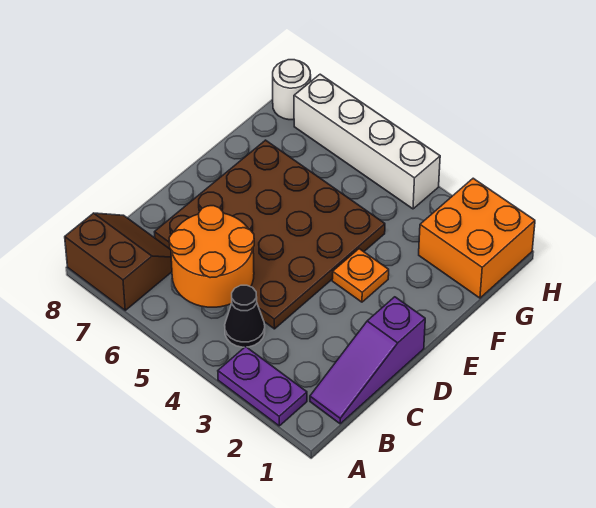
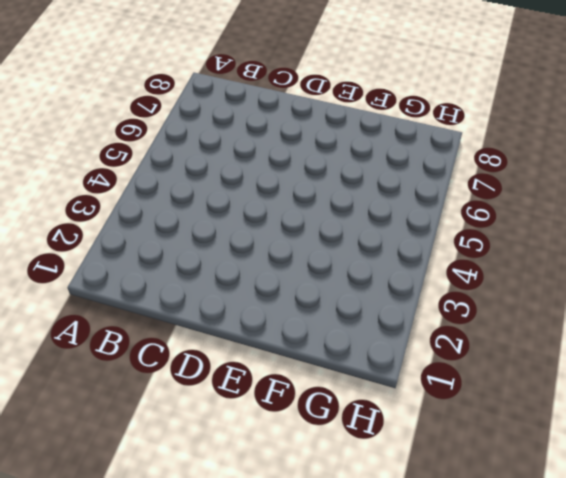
none -> purple plate A2:A3 level 1
none -> brown slope A7:B8 level 1 top A

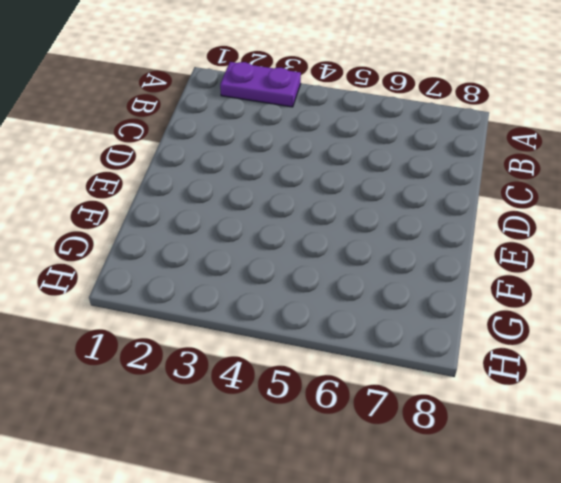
none -> brown slope A7:B8 level 1 top A
none -> purple slope B1:D1 level 1 top D

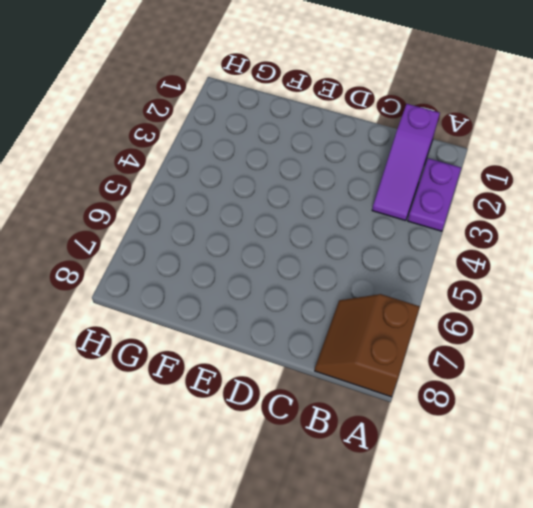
purple slope B1:B3 level 1 top 1 -> purple slope B1:D1 level 1 top D
none -> black cone B4 level 1
none -> brown plate C4:F7 level 1

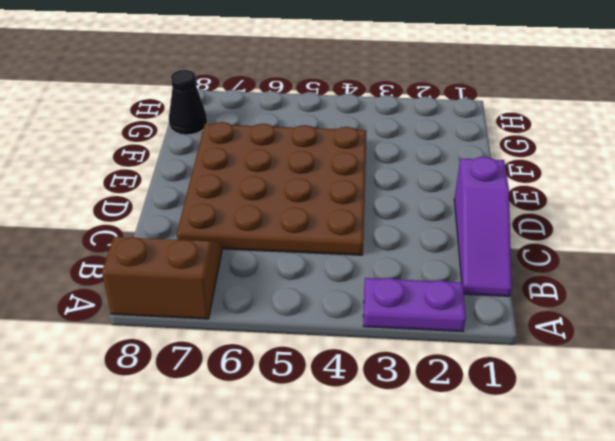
black cone G8 level 1 -> black cone B4 level 1
none -> orange plate E3 level 1
none -> orange brick G1:H2 level 1

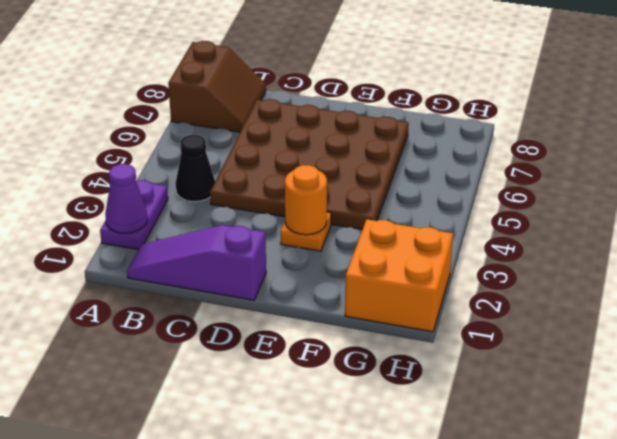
purple cone A2 level 2 -> none
orange round brick E3 level 2 -> none
none -> white brick H4:H7 level 1
none -> white round brick H8 level 1

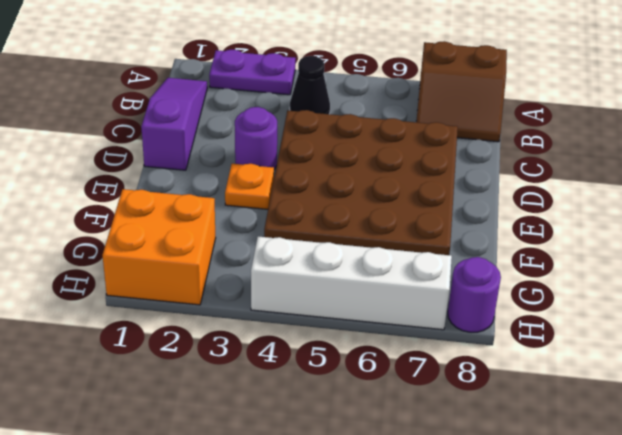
purple round brick D3 level 1 -> none
purple round brick H8 level 1 -> white round brick H8 level 1
none -> orange round brick B5:C6 level 2

